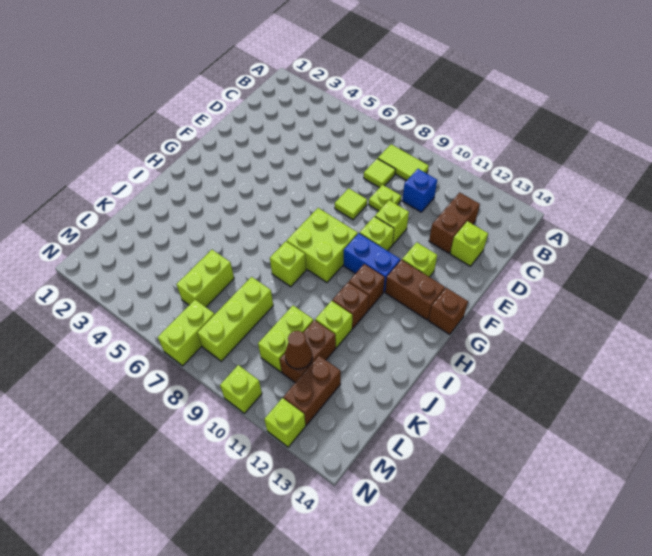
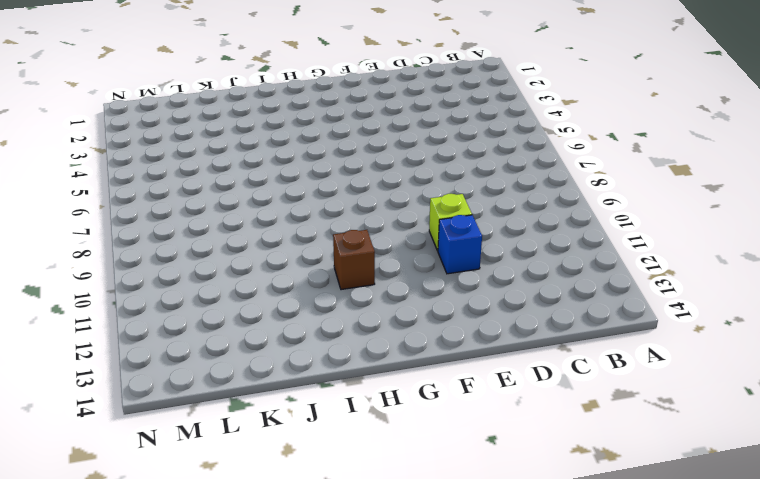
blue brick E11 level 1 -> blue brick C10 level 1
none -> lime tile B8:B9 level 1
none -> lime tile C8 level 1
none -> brown brick C12:D12 level 1

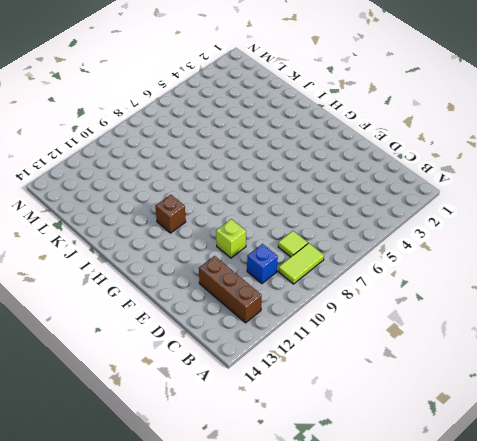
brown brick B12:D12 level 1 -> brown brick C12:D12 level 1
none -> lime plate D9 level 1
none -> lime brick D13 level 1
none -> lime tile E8 level 1

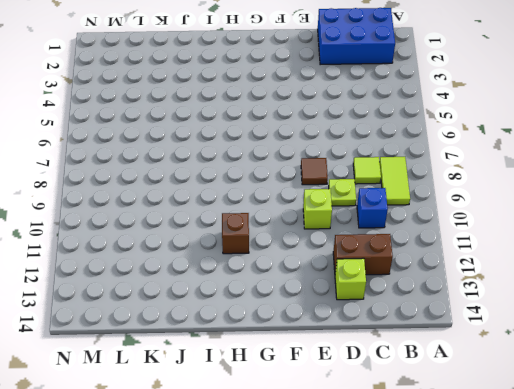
blue brick B1:D2 level 1 -> none
brown tile E8 level 1 -> lime tile E8 level 1
none -> lime brick F10 level 1
none -> lime brick F12 level 1
none -> lime brick G8:H9 level 1

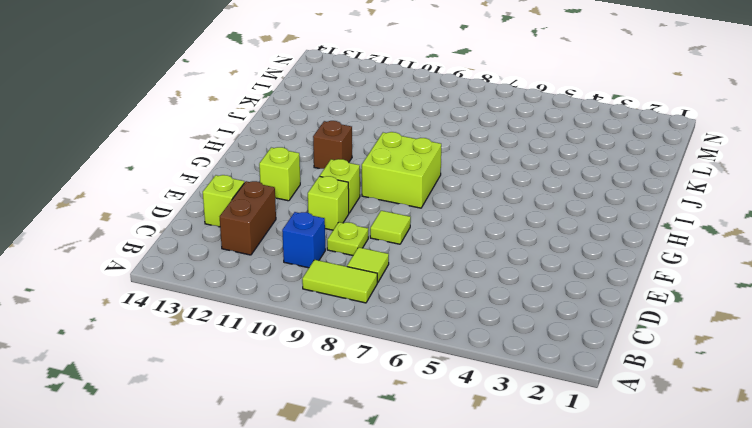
none -> blue brick G10:G11 level 1
none -> brown brick G12:G13 level 1
none -> brown brick G14 level 1

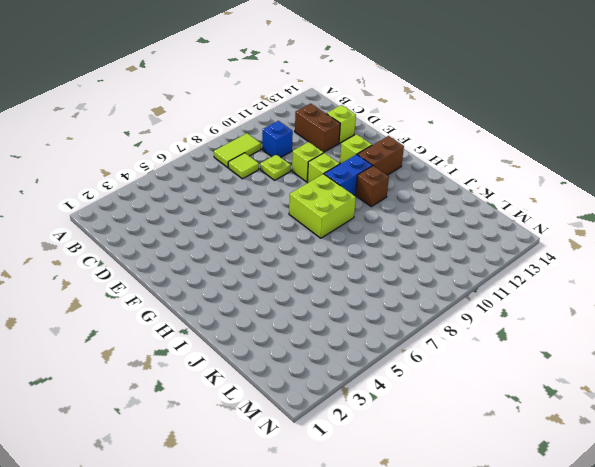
none -> lime tile E8 level 1
none -> brown brick G14 level 1
none -> lime brick I8 level 1

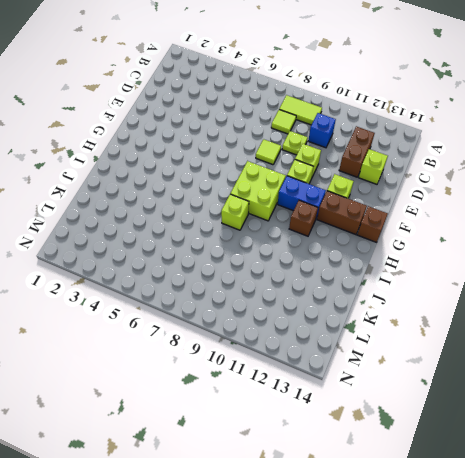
none -> brown brick I11 level 1
none -> lime brick J11 level 1
none -> lime brick K6:L6 level 1

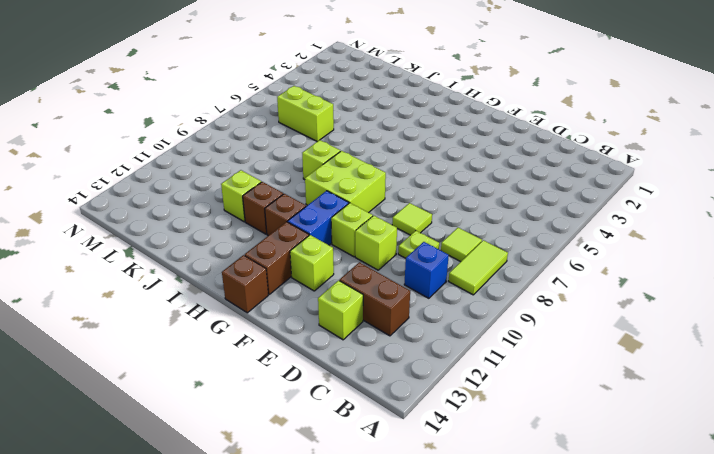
none -> lime brick K8:M8 level 1
none -> lime brick K10:L10 level 1
none -> brown brick K11:L11 level 1

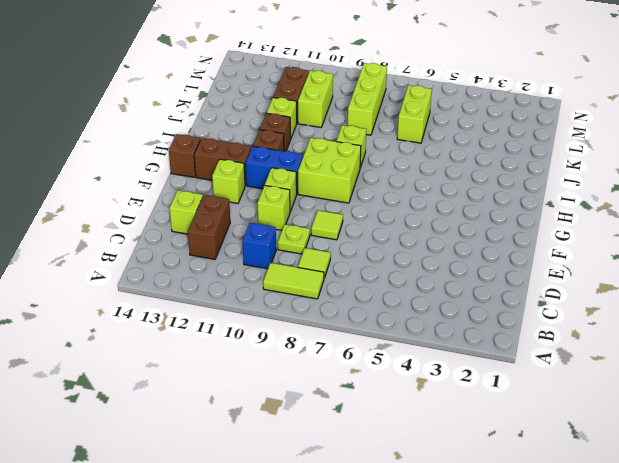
none -> brown brick L12:M12 level 1
none -> lime brick M7:N7 level 1
none -> lime brick N10 level 1

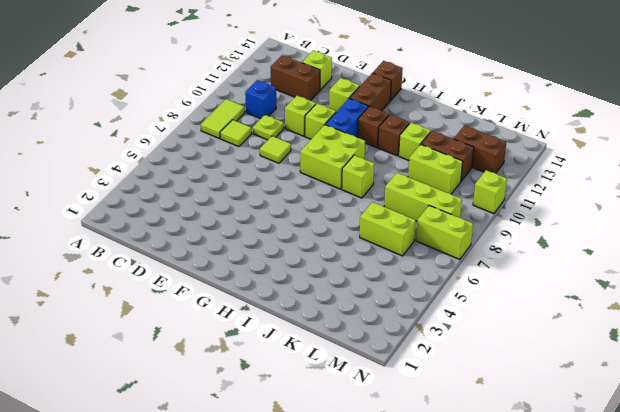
none -> lime brick N12 level 1
none -> brown cone L11 level 2

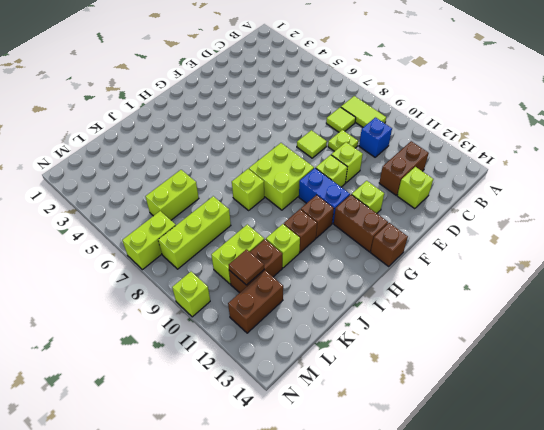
brown tile L11 level 2 -> brown cone L11 level 2
none -> lime brick N12 level 1

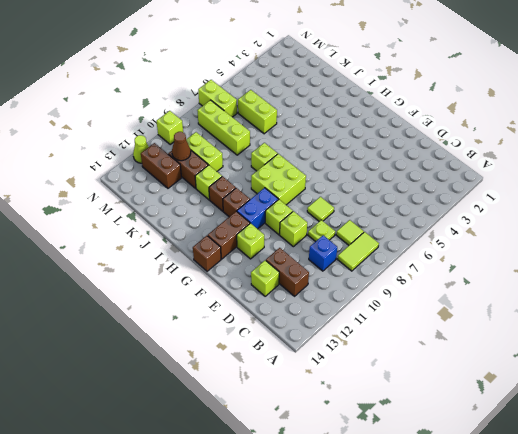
lime cone N12 level 1 -> lime brick N12 level 1

